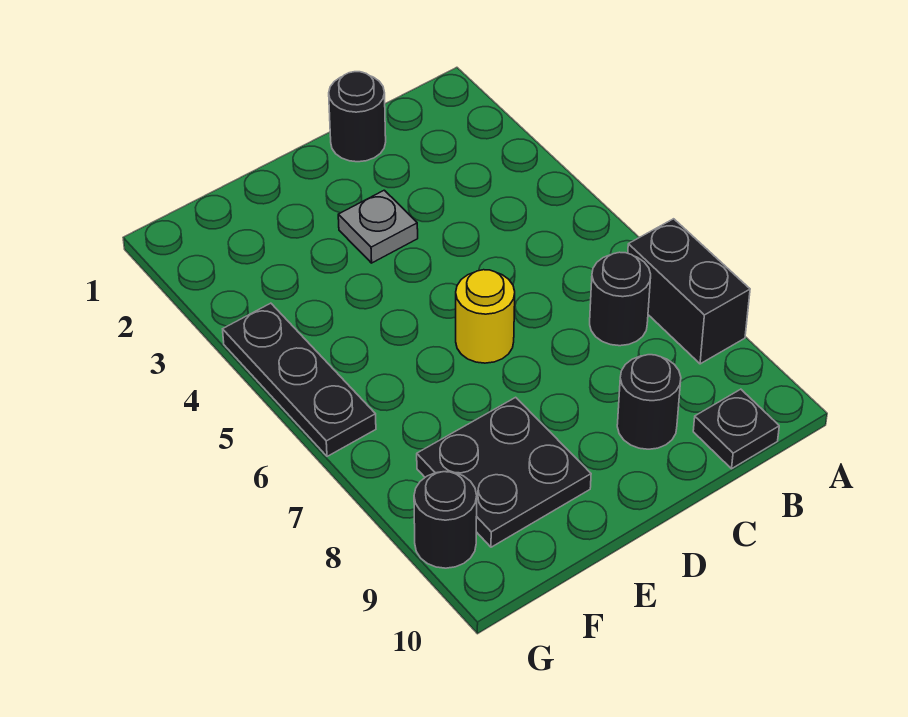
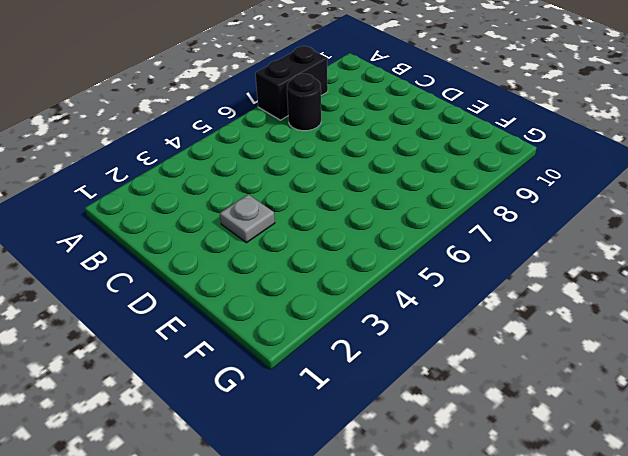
none -> black plate B10 level 1
none -> black round brick C1 level 1

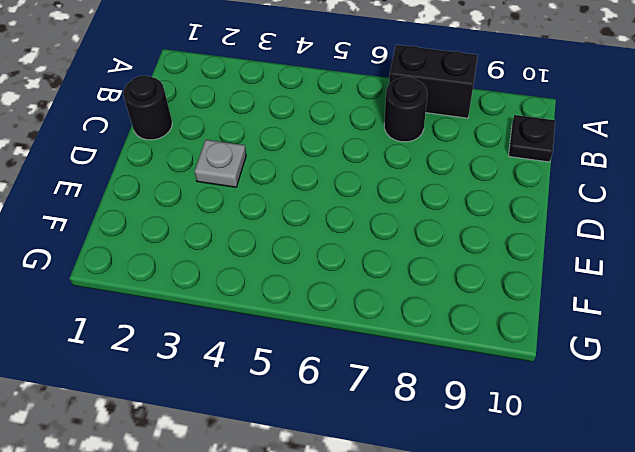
none -> black round brick C9 level 1
none -> yellow round brick D6 level 1

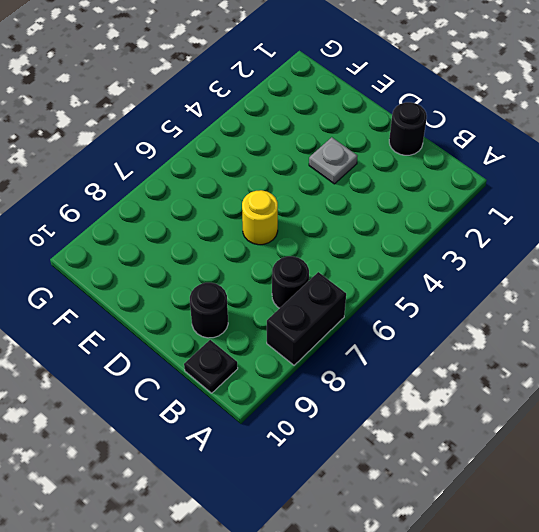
none -> black plate E8:F9 level 1
none -> black plate G4:G6 level 1

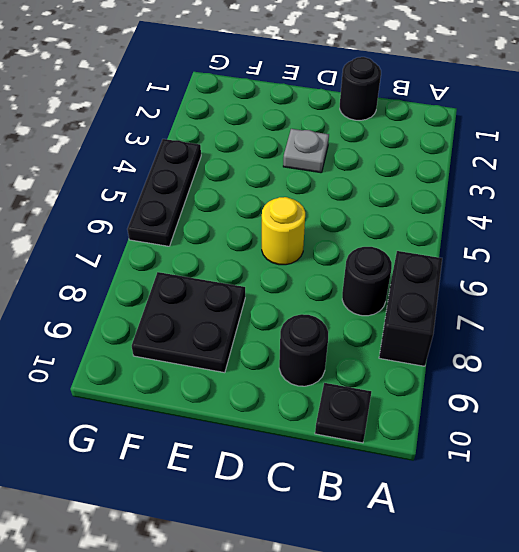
none -> black round brick G9 level 1

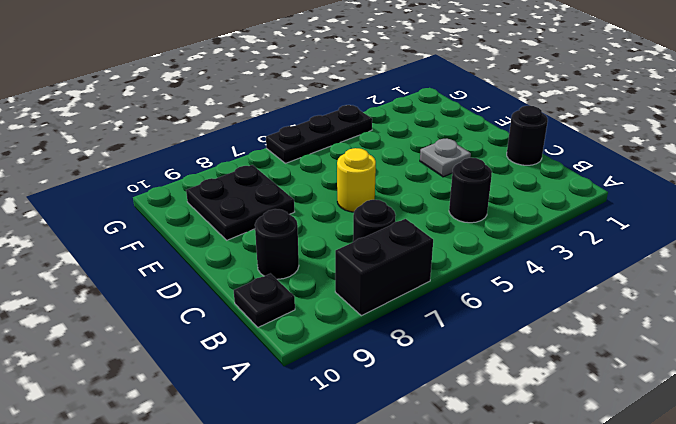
black round brick B4 level 1 -> black round brick G9 level 1

